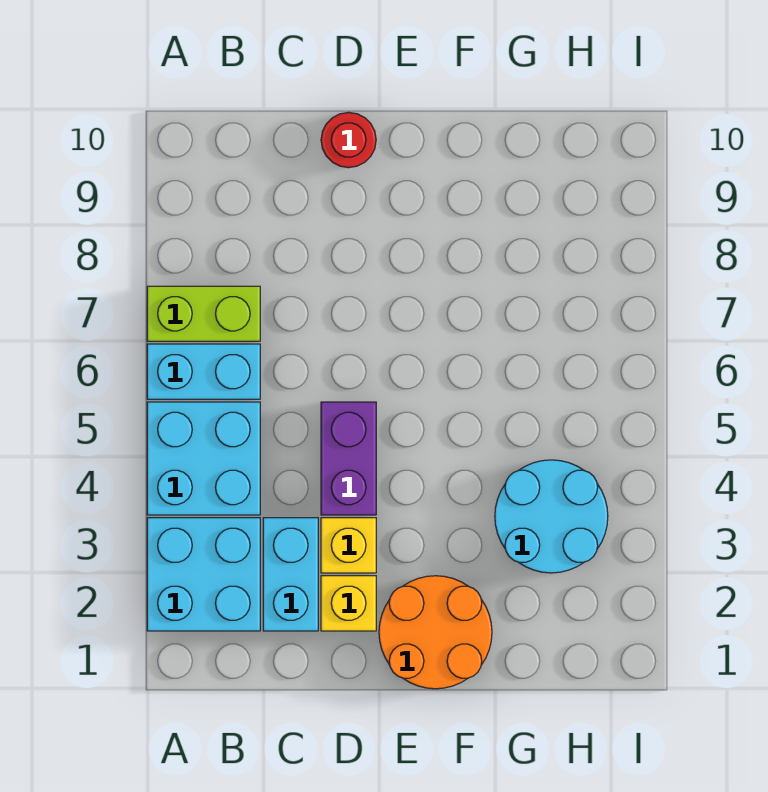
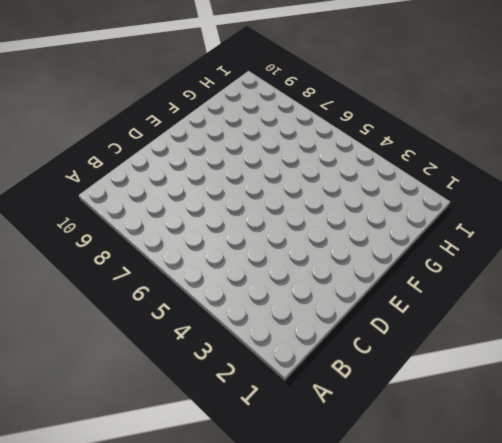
none -> cyan brick A2:B3 level 1
none -> cyan brick A4:B5 level 1

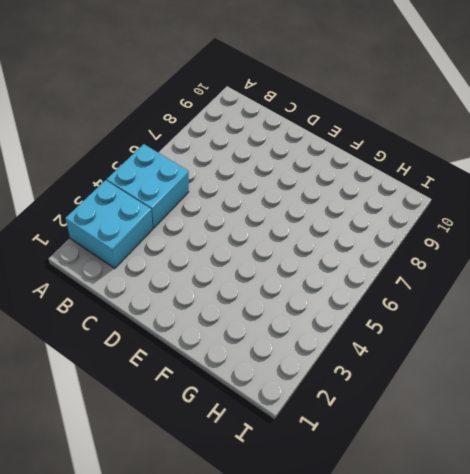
none -> cyan brick A6:B6 level 1
none -> lime brick A7:B7 level 1

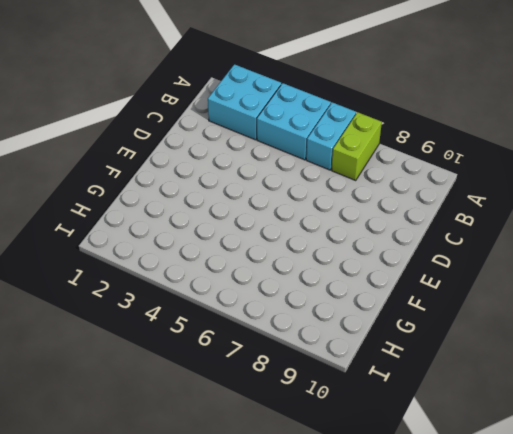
none -> cyan brick C2:C3 level 1
none -> yellow brick D2 level 1

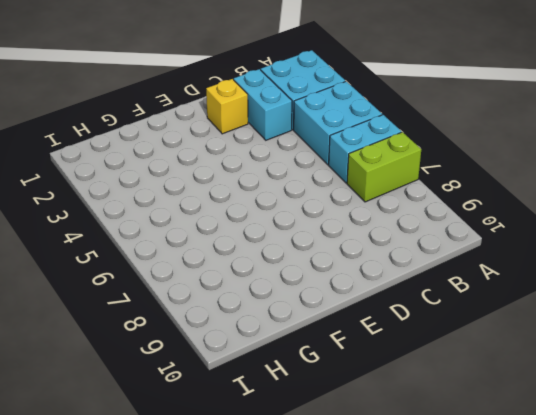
none -> yellow brick D3 level 1
none -> purple brick D4:D5 level 1

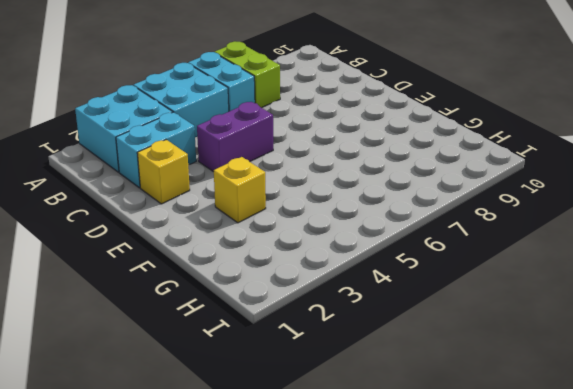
yellow brick F3 level 1 -> yellow brick D3 level 1
none -> red round brick D10 level 1
none -> orange round brick E1:F2 level 1

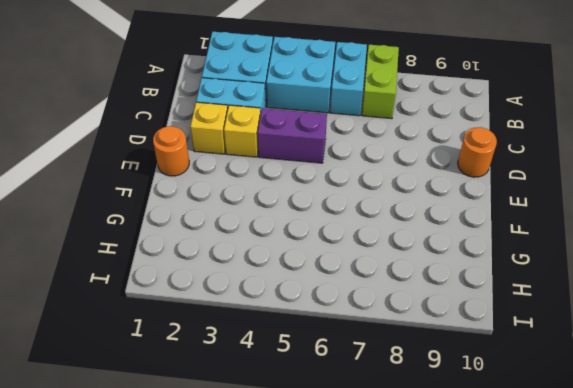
orange round brick D10 level 1 -> red round brick D10 level 1
orange round brick E1 level 1 -> orange round brick E1:F2 level 1
none -> cyan round brick G3:H4 level 1

